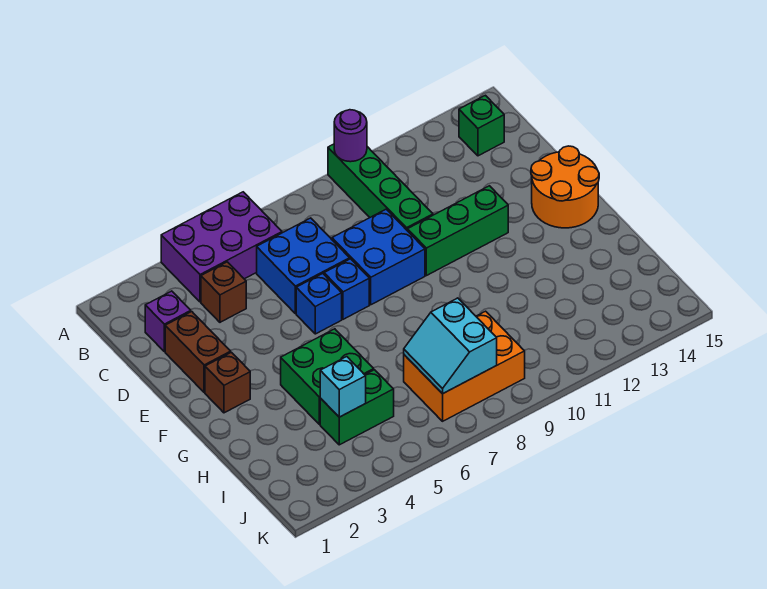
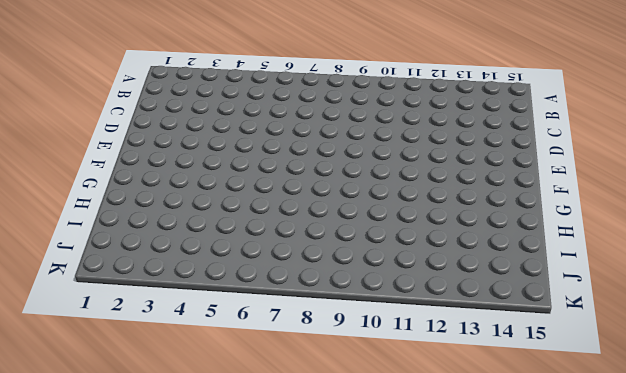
none -> purple brick A4:B6 level 1
none -> green brick A10:D10 level 1
none -> green brick B14 level 1

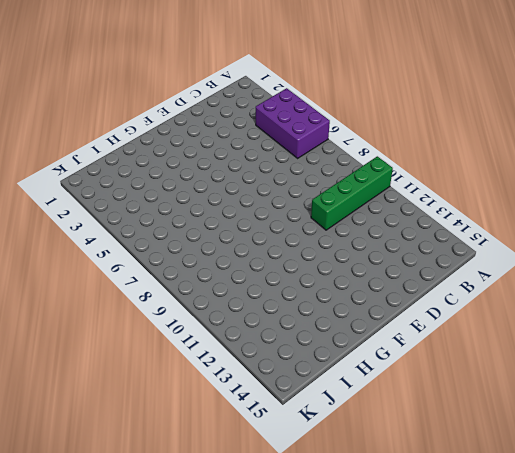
none -> green brick B14 level 1
none -> purple brick C2 level 1
none -> brown brick C4 level 1

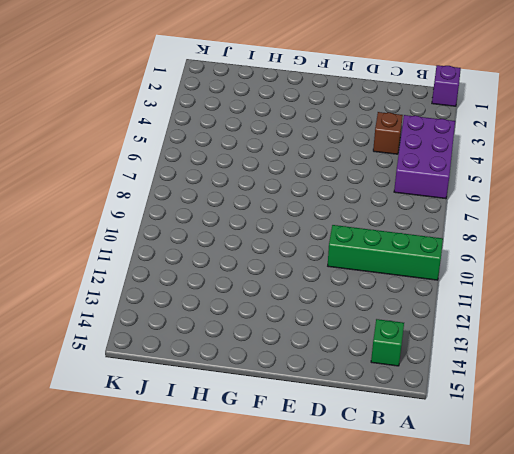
purple brick A1 level 1 -> purple brick C2 level 1
none -> blue brick C6:D7 level 1
none -> brown brick D2:E2 level 1
none -> blue brick D8:E9 level 1

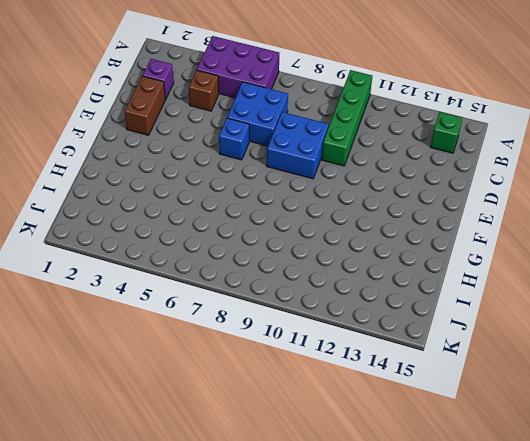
none -> blue brick E7 level 1
none -> green brick E10:E12 level 1
none -> orange round brick E14:F15 level 1

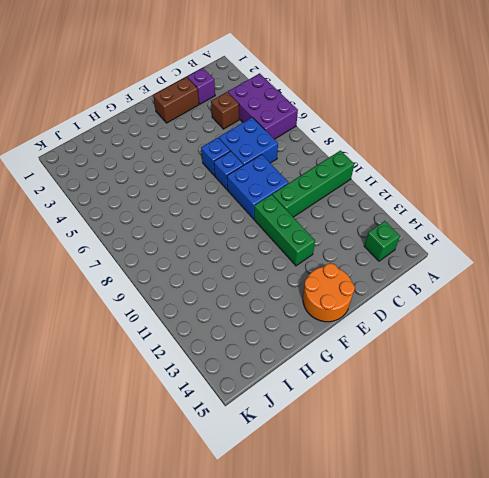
none -> brown brick F2 level 1
none -> green brick G4:H5 level 1
none -> green brick I4:I5 level 1

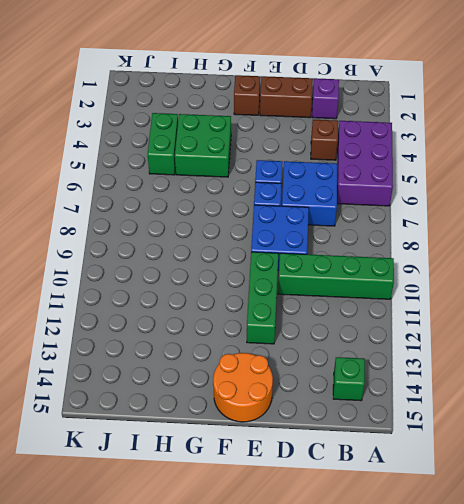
none -> orange brick I7:J9 level 1
none -> purple round brick A10 level 2
none -> cyan brick I4 level 2

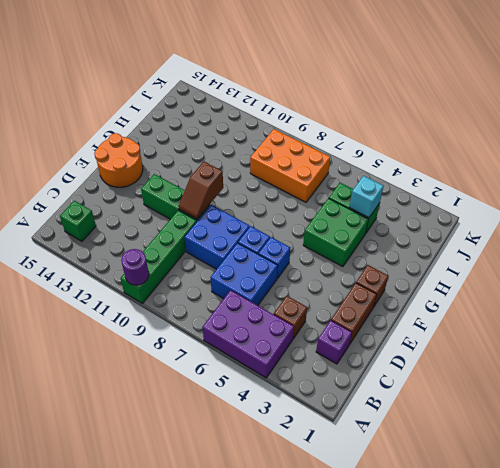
brown slope E10:F10 level 2 top F -> none
none -> cyan slope I7:J8 level 2 top 8

